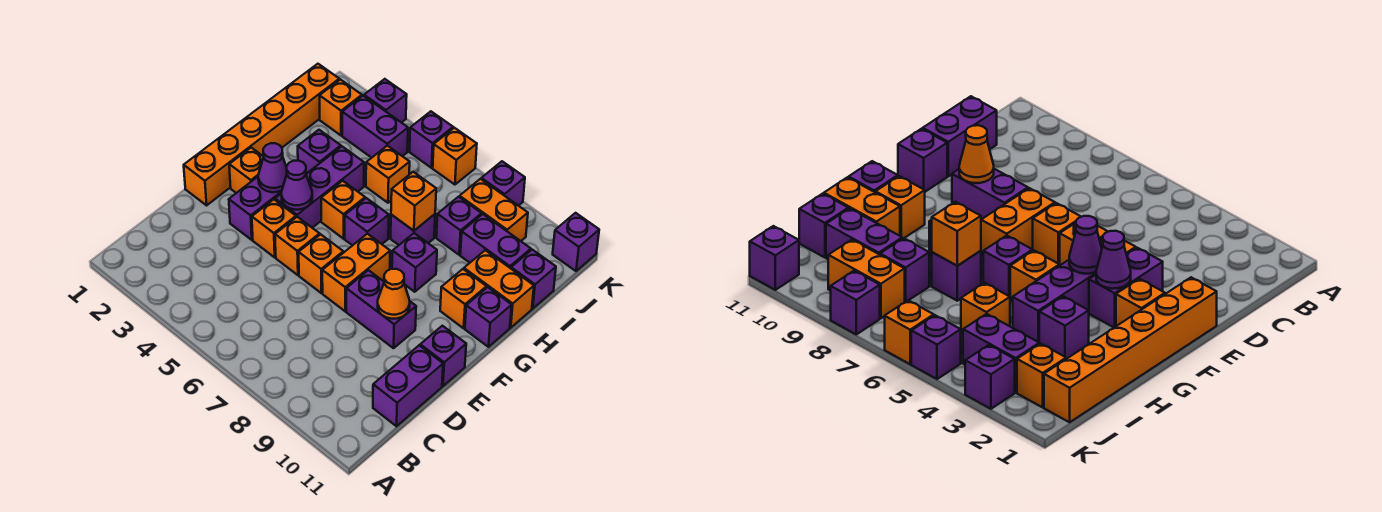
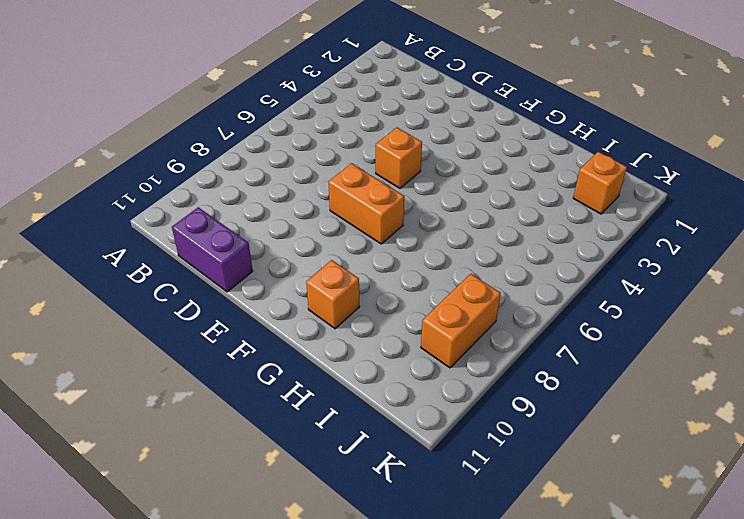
none -> orange brick E1:J1 level 1
none -> purple brick E3:F3 level 1
none -> orange brick E4 level 1
none -> orange brick E6 level 1

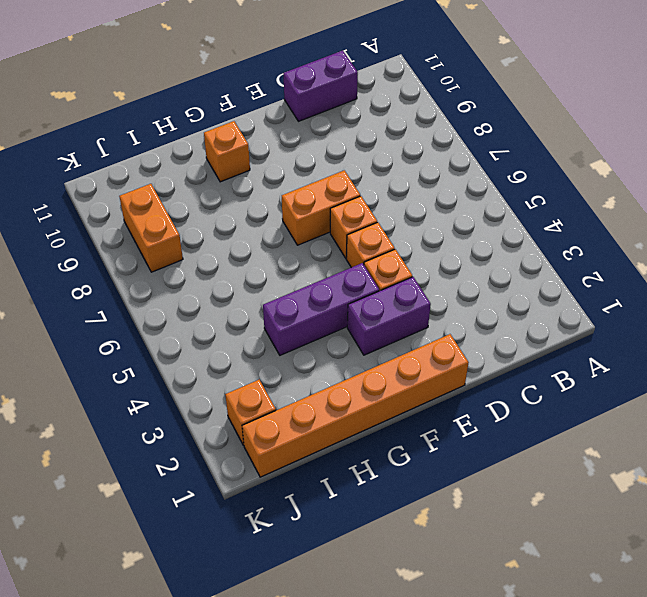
none -> purple brick E8:E9 level 1
none -> purple brick E11 level 1
none -> orange brick F2 level 1
none -> orange brick G5 level 1

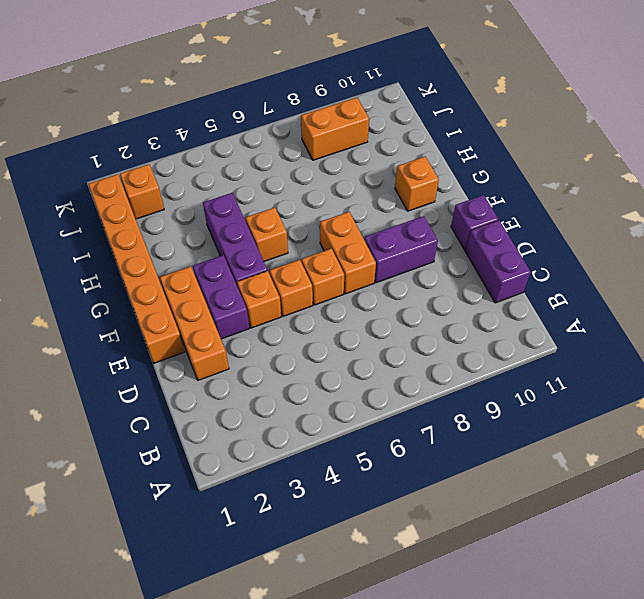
orange brick D2:F2 level 1 -> orange brick F2 level 1
none -> purple brick G6 level 1
none -> purple brick G8 level 1
none -> purple brick G11 level 1
none -> purple brick H3 level 1

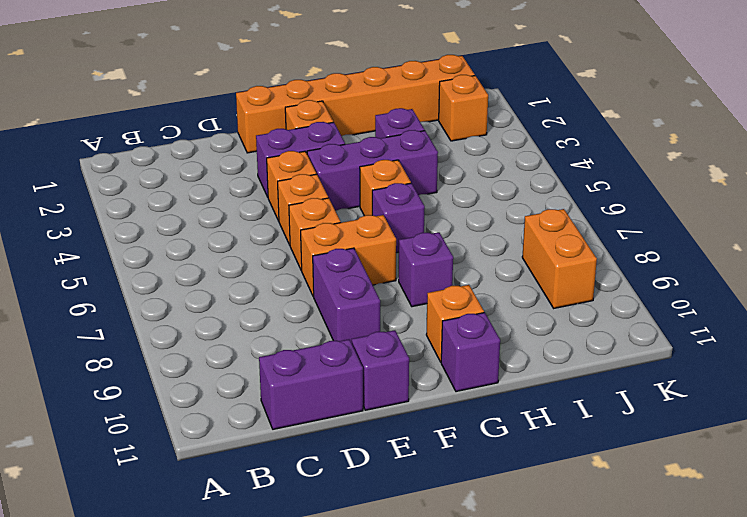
none -> purple brick H7 level 1
none -> orange brick H10:H11 level 1
none -> orange brick I5 level 1
none -> purple brick I8 level 1

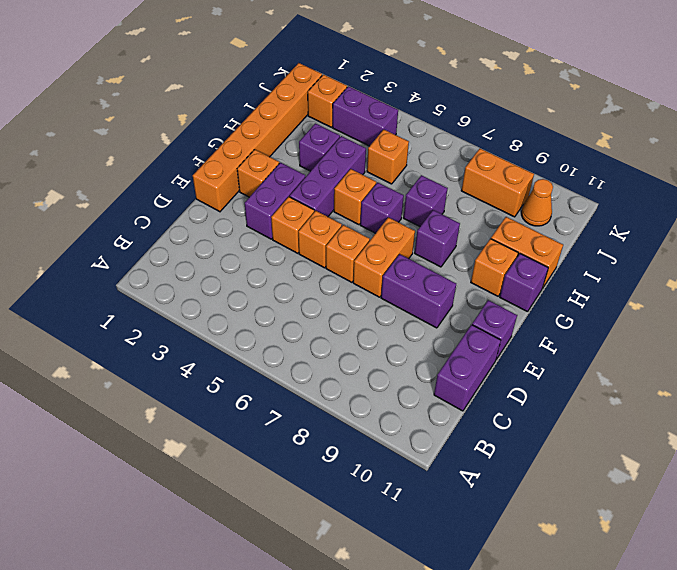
orange cone J10 level 1 -> orange cone E9 level 2
none -> purple brick I8 level 1
none -> purple brick I9:I10 level 1
none -> purple brick I11 level 1
none -> purple brick K3 level 1

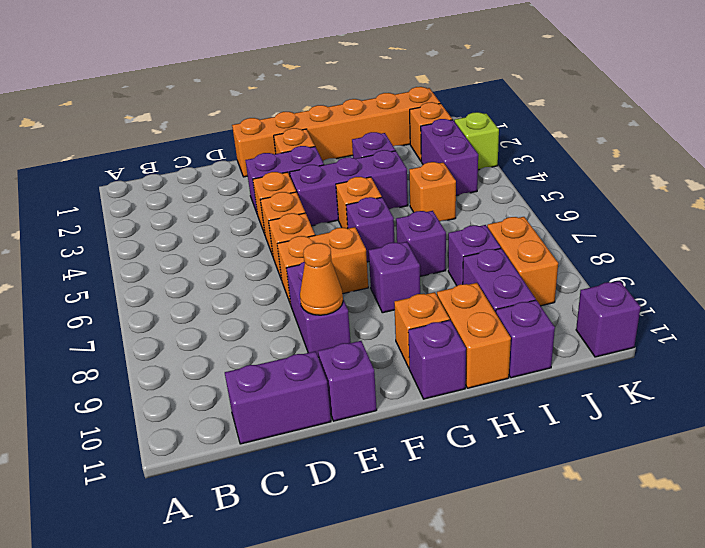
lime brick K3 level 1 -> purple brick K3 level 1
none -> purple brick K5 level 1
none -> orange brick K6 level 1
none -> purple brick K8 level 1
none -> purple cone F3 level 2

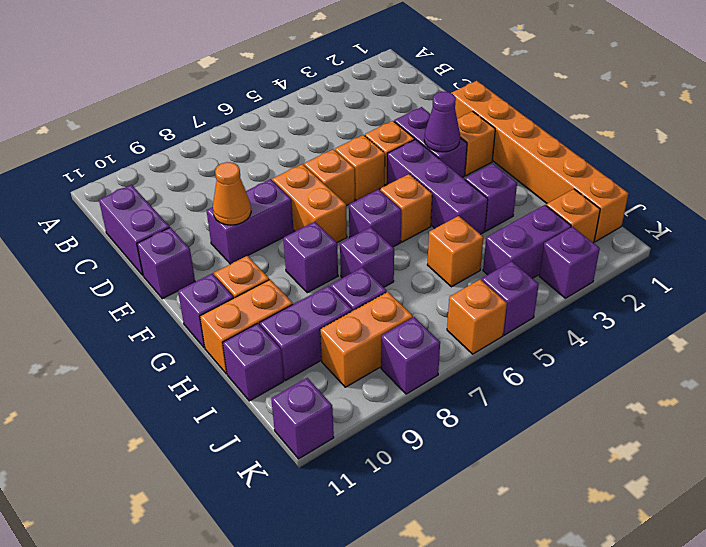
none -> purple cone F4 level 2
none -> orange brick H7 level 2

